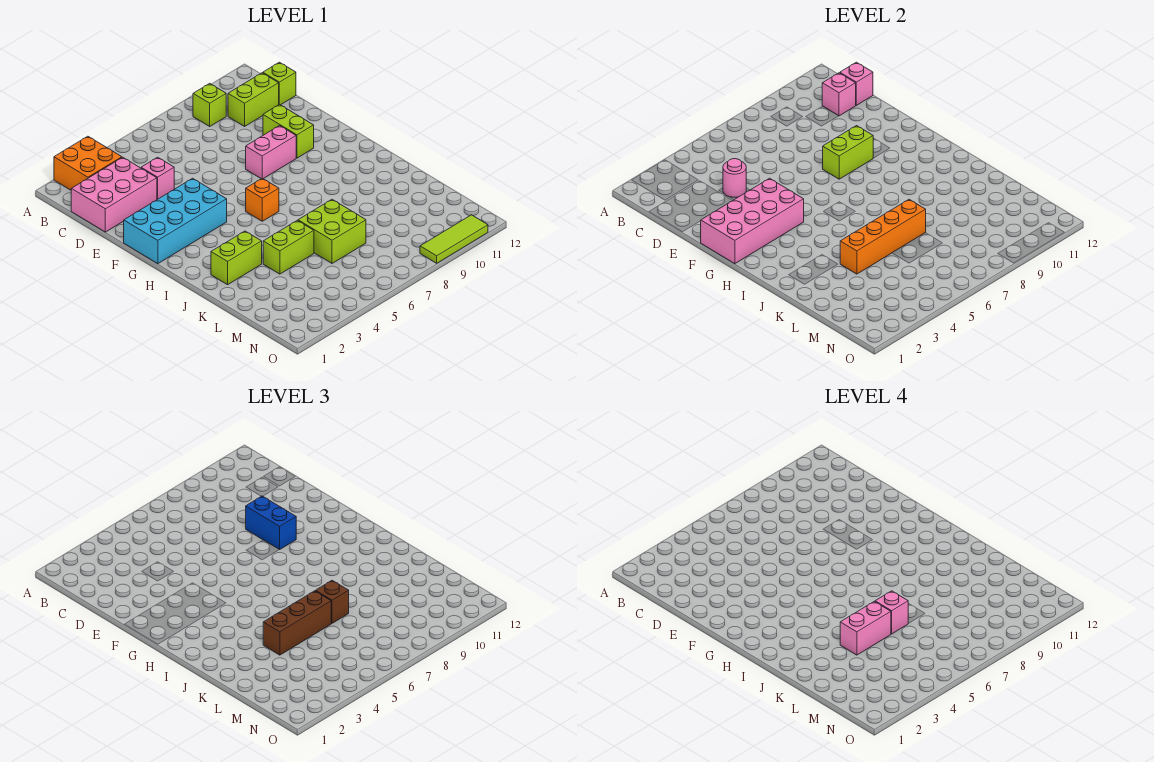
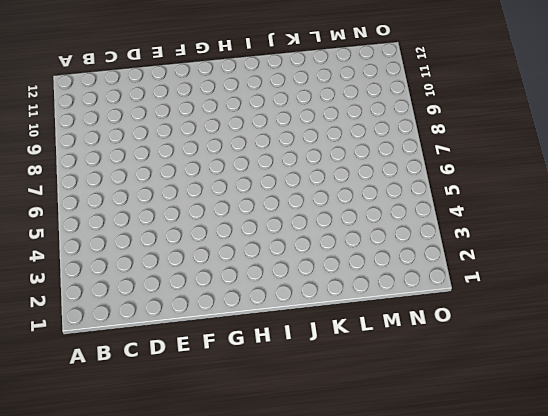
none -> orange brick A2:B3 level 1
none -> lime brick B9 level 1
none -> pink brick C1:D3 level 1

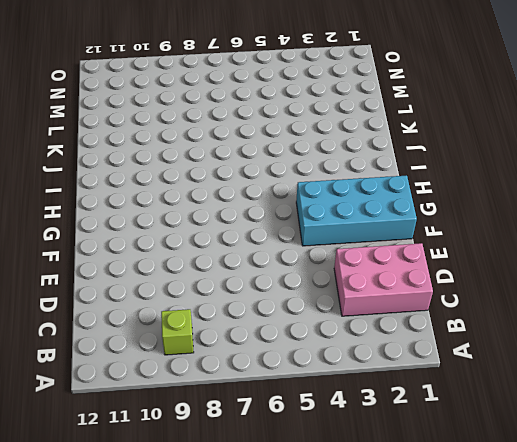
none -> orange brick A2:B3 level 1
none -> lime brick C10:C11 level 1
none -> lime brick C12 level 1

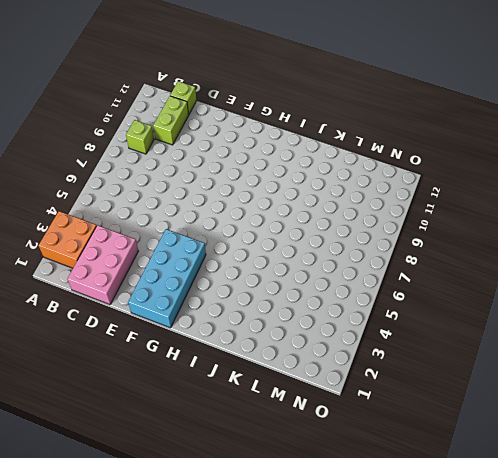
none -> pink brick D4 level 1
none -> lime brick E10:F10 level 1
none -> pink brick F8:F9 level 1

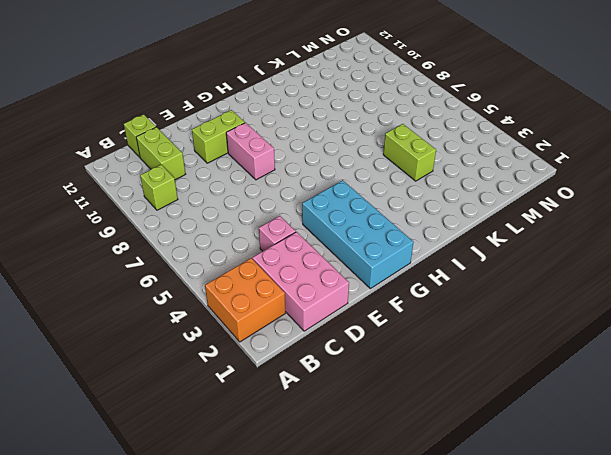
none -> orange brick H6 level 1
none -> lime brick J2:J3 level 1
none -> lime brick K6:L7 level 1

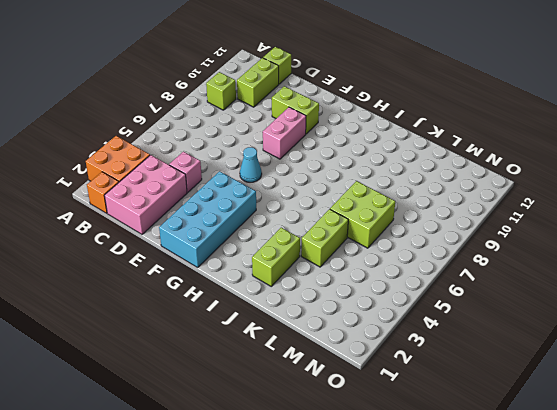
orange brick B1 level 1 -> orange brick H6 level 1
cyan cone F6 level 1 -> none
none -> lime tile O9:O11 level 1
none -> pink brick C11 level 2
none -> pink brick C12 level 2

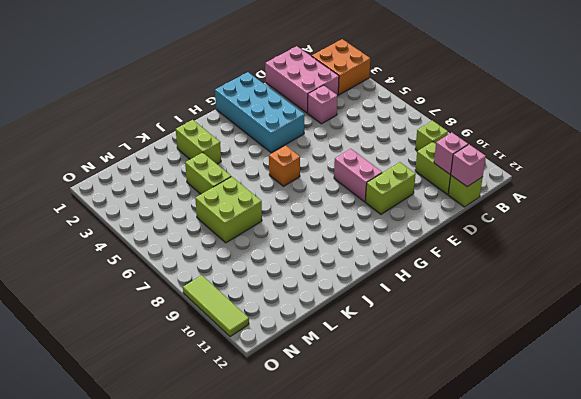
none -> pink round brick D4 level 2
none -> pink brick F1:G4 level 2
none -> lime brick F8:F9 level 2

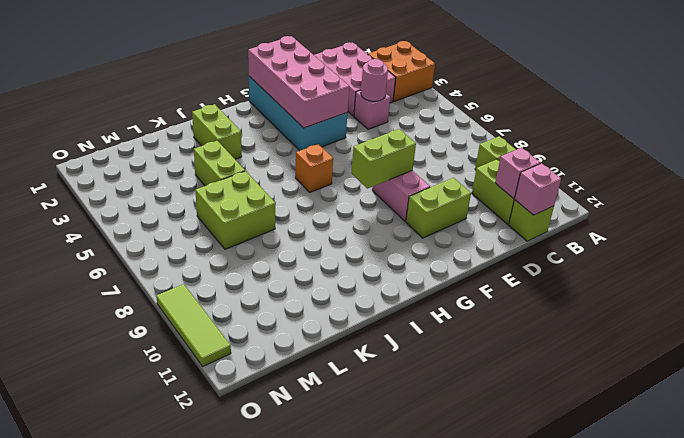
lime brick F8:G8 level 2 -> lime brick F8:F9 level 2
none -> orange brick K4:K7 level 2
none -> blue brick E9:F9 level 3
none -> brown brick K4:K6 level 3

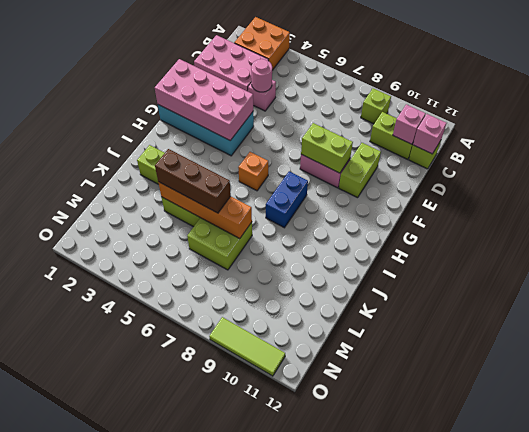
blue brick H8:I8 level 1 -> blue brick E9:F9 level 3
none -> brown brick K7 level 3
none -> pink brick K4:K5 level 4
none -> pink brick K6 level 4

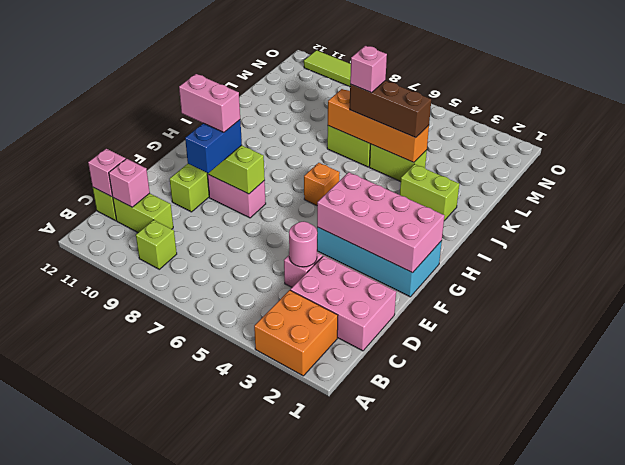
pink brick F9:F10 level 4 -> pink brick K4:K5 level 4
none -> brown brick K7 level 3

